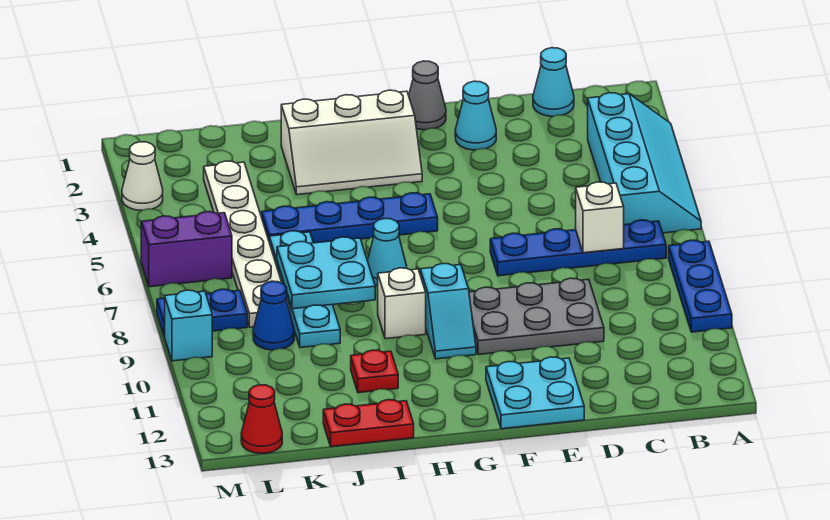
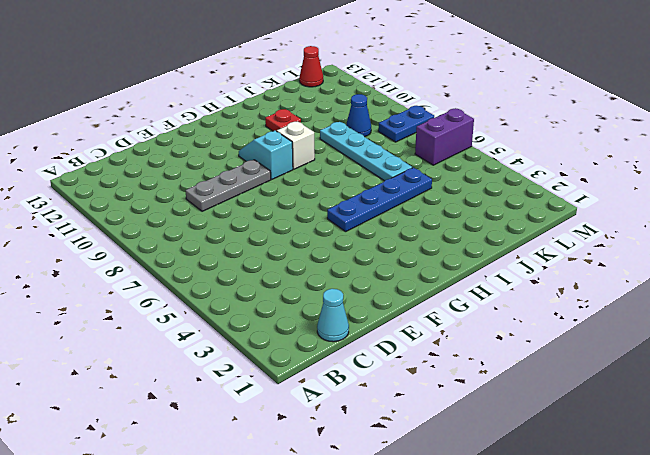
grey plate D9:F9 level 1 -> grey plate D9:F10 level 1
none -> cyan slope A3:B6 level 1 top B
none -> blue plate A8:A10 level 1
none -> blue plate B7:E7 level 1

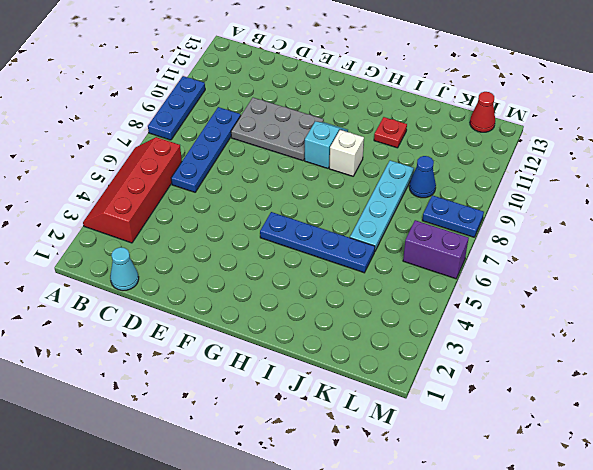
red slope A3:B6 level 1 top B -> cyan slope A3:B6 level 1 top B
blue plate C6:C9 level 1 -> blue plate B7:E7 level 1
none -> cyan cone E2 level 1
none -> cyan plate E12:F13 level 1
none -> grey cone F1 level 1

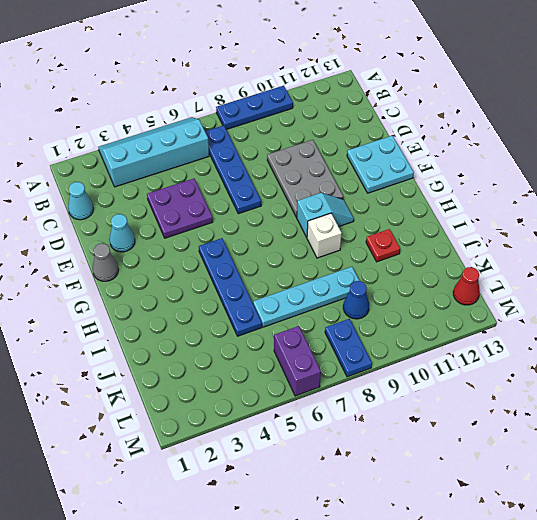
purple plate D4:E5 level 1 -> none
none -> white slope G2:I3 level 1 top 2
none -> cyan cone H7 level 1
none -> red plate I13:J13 level 1

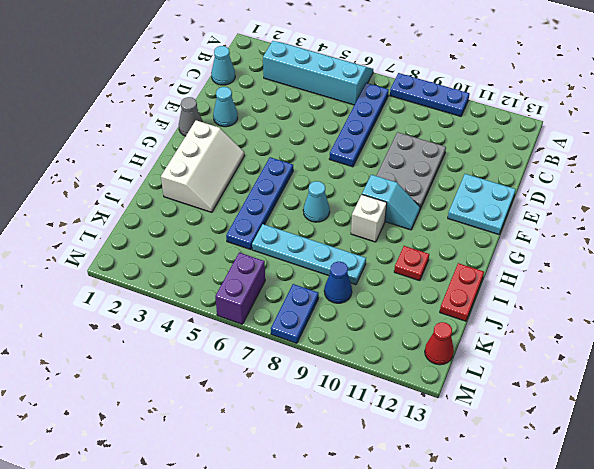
none -> white plate K3:K8 level 1
none -> white cone M3 level 1
none -> cyan brick M9 level 1

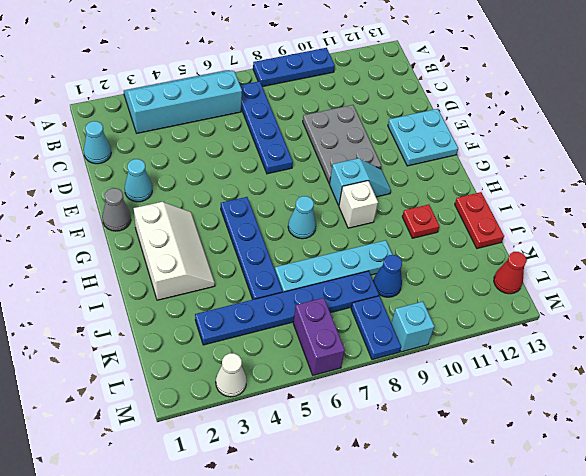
blue plate K3:K8 level 1 -> white plate K3:K8 level 1
none -> white brick C7 level 2
none -> cyan plate I7:J8 level 2

